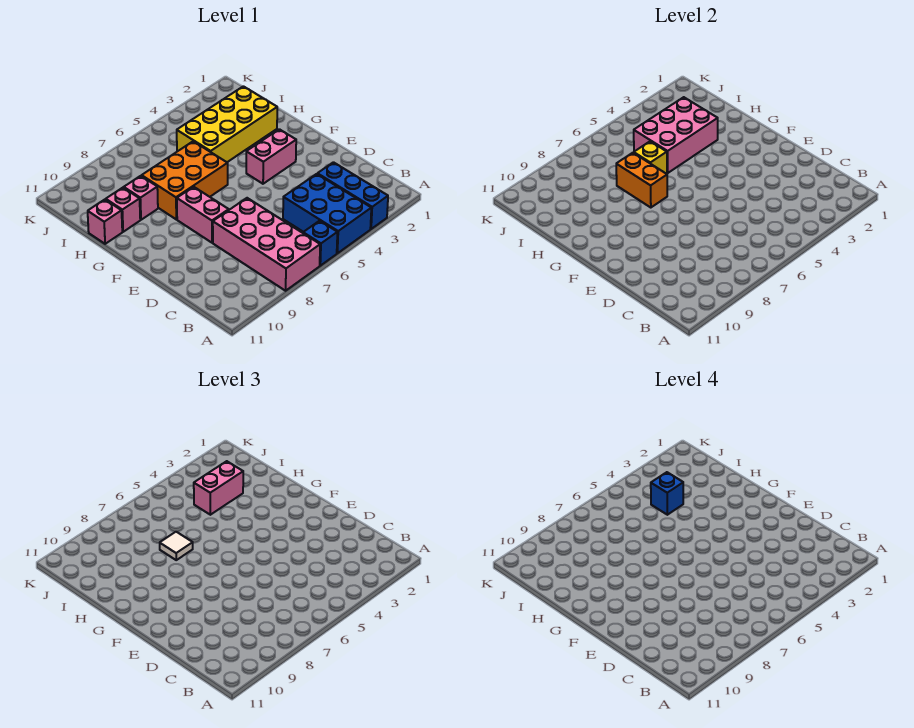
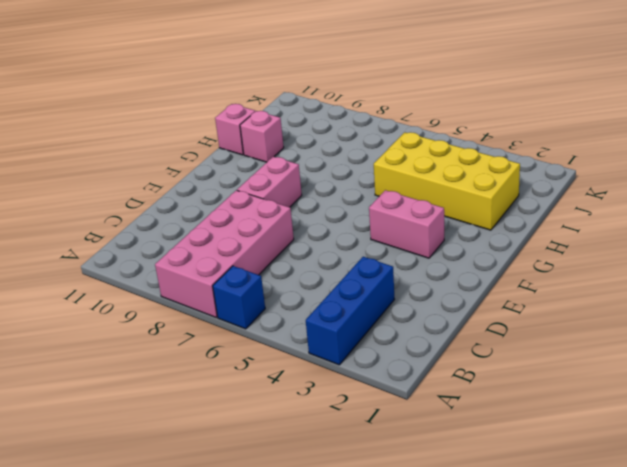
none -> blue brick A4:C5 level 1
none -> orange brick G6:H8 level 1
none -> pink brick H9 level 1

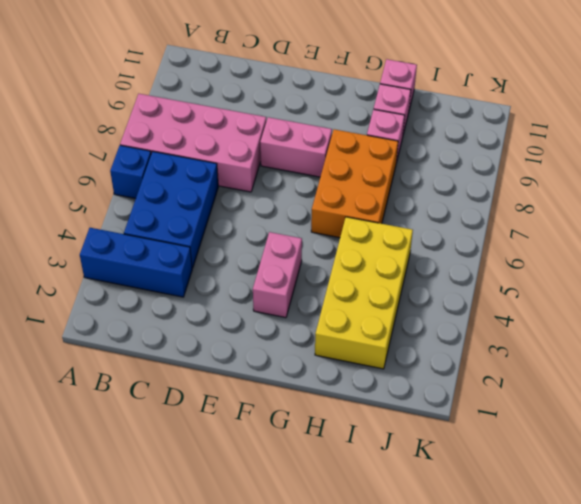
blue brick B4:C6 level 1 -> blue brick A4:C5 level 1
none -> orange brick G7:H7 level 2
none -> pink brick H3:I5 level 2
none -> yellow brick H6 level 2

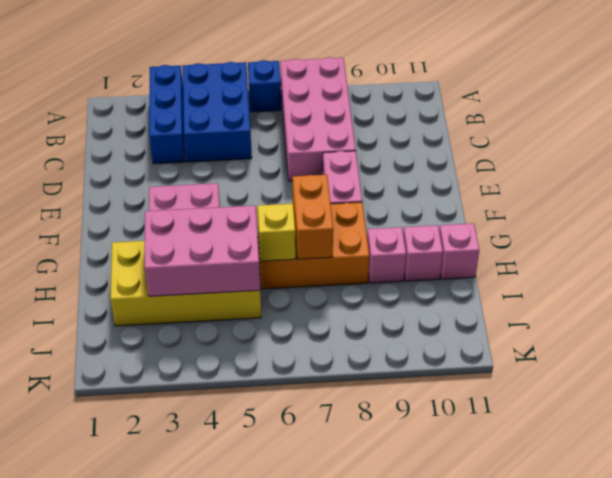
none -> white tile H7 level 3
none -> pink brick I3:I4 level 3
none -> blue brick I4 level 4

